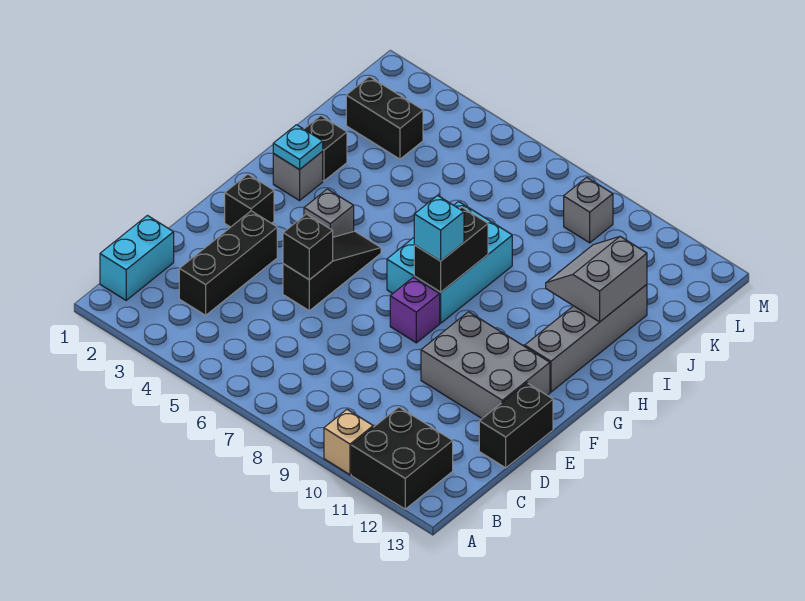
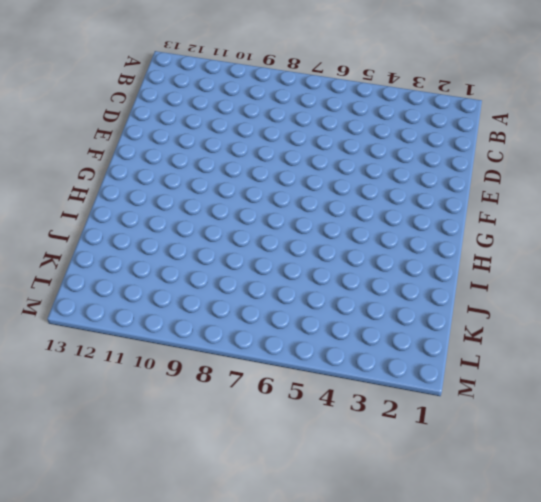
none -> tan brick A10 level 1
none -> black brick A11:B12 level 1
none -> cyan brick B1:C1 level 1

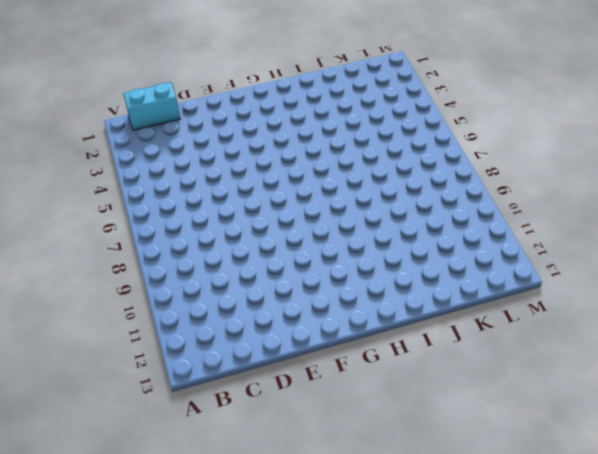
none -> tan brick A10 level 1
none -> black brick A11:B12 level 1
none -> black brick C3:E3 level 1

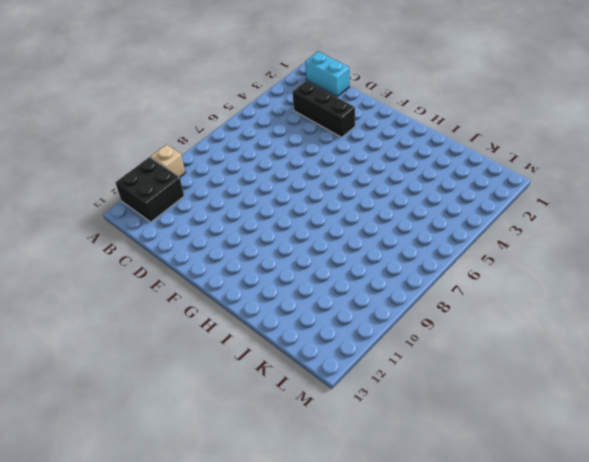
none -> black brick D13:E13 level 1
none -> black slope E5:G5 level 1 top E
none -> grey brick E10:F12 level 1

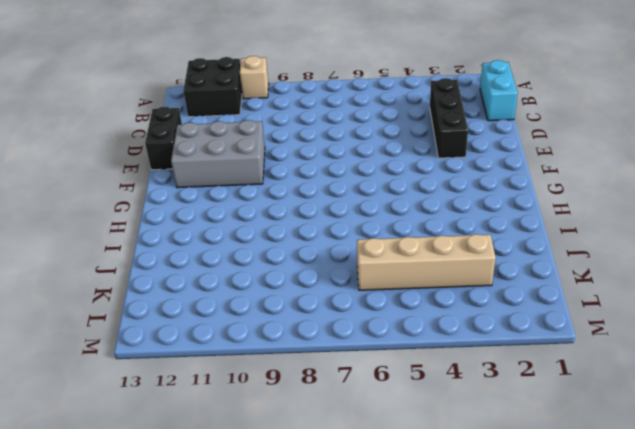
tan brick K3:K6 level 1 -> black brick K2:K3 level 1
none -> black slope E5:G5 level 1 top E
none -> black brick F2 level 1
none -> purple brick F8 level 1

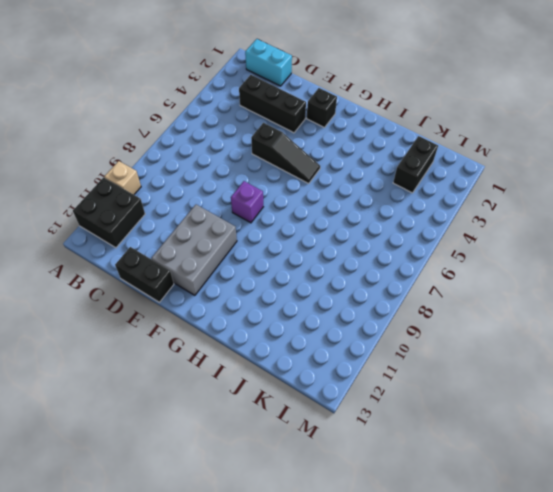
none -> grey brick G4 level 1
none -> cyan brick G7:I8 level 1
none -> grey brick G12:J12 level 1

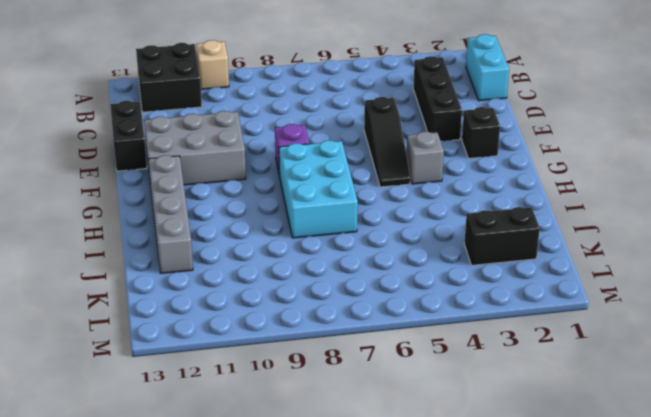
none -> grey brick H2 level 1
none -> black brick I2 level 1
none -> grey brick L9 level 1

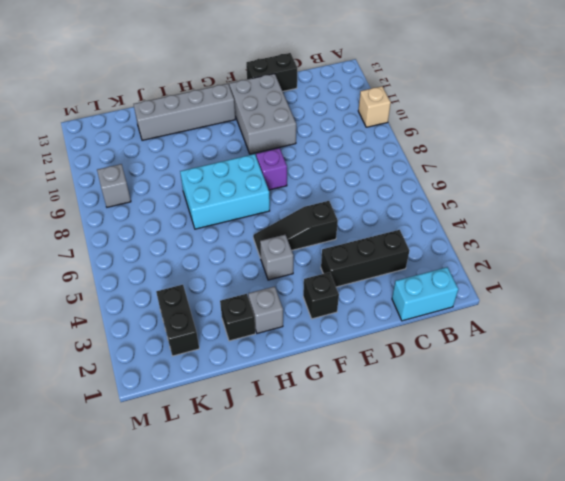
none -> black brick A11:B12 level 1
none -> black brick E5 level 2
none -> black brick G8:H8 level 2

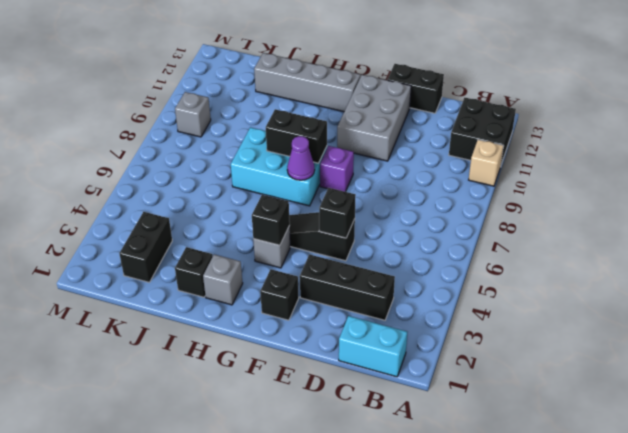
black brick G4 level 2 -> none
purple cone G7 level 2 -> none
none -> cyan plate H2 level 2
none -> grey slope I11:J12 level 2 top 12
none -> cyan brick G8 level 3

